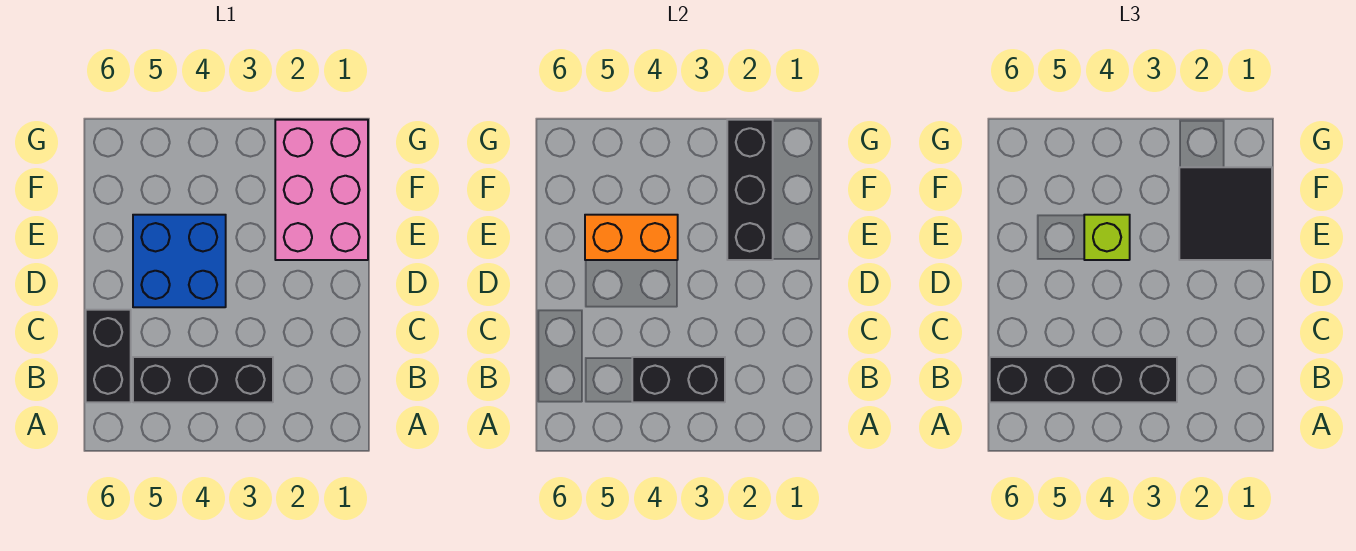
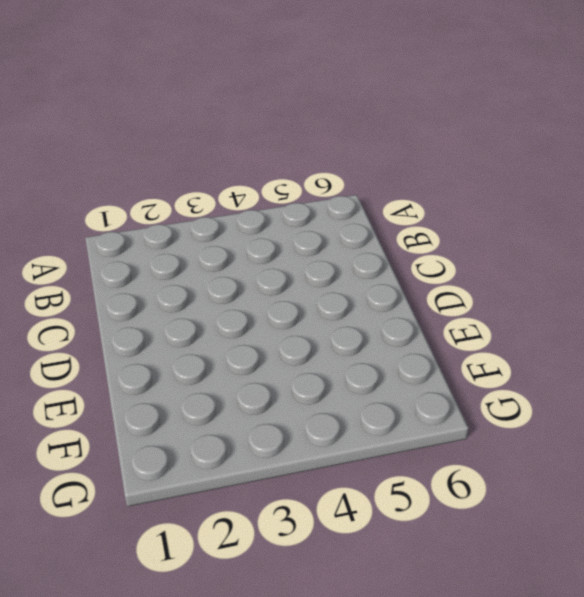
none -> black brick B3:B5 level 1
none -> black brick B6:C6 level 1

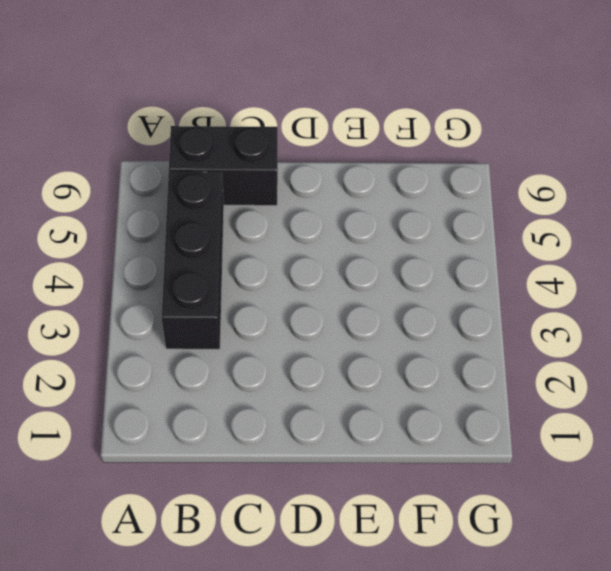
none -> blue brick D4:E5 level 1
none -> pink brick E1:G2 level 1

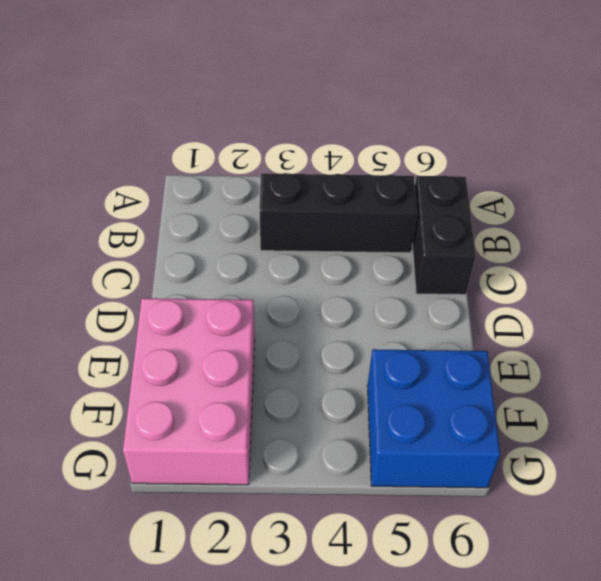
blue brick F5:G6 level 1 -> blue brick D4:E5 level 1
none -> black brick B3:B4 level 2
none -> black brick E2:G2 level 2

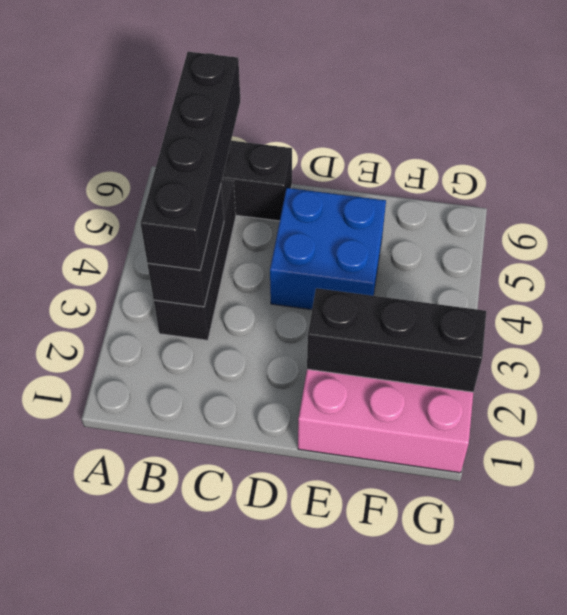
none -> orange brick E4:E5 level 2
none -> black tile E1:F2 level 3

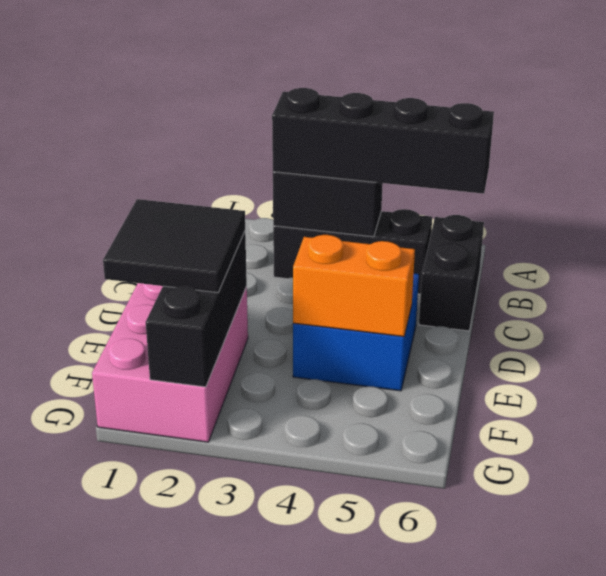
none -> lime brick E4 level 3

